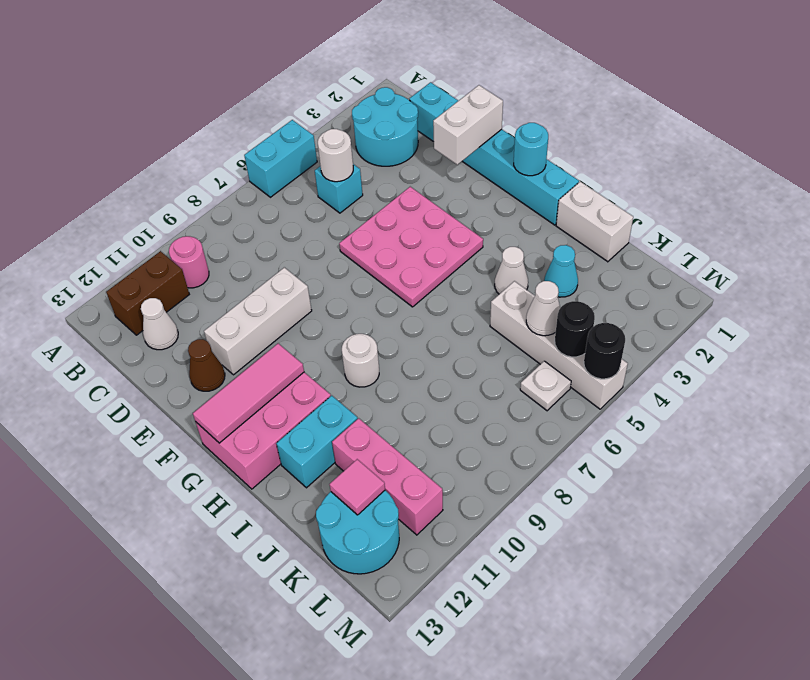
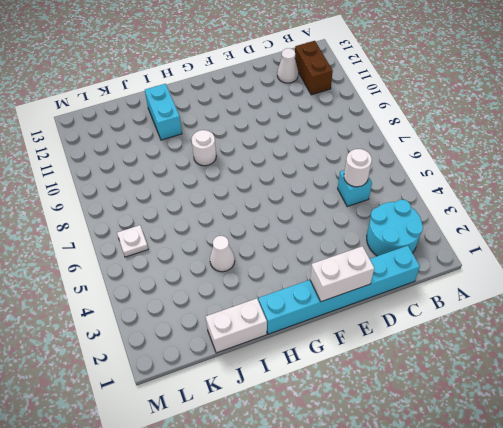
white brick E1:F1 level 2 -> white brick E1:E2 level 2
none -> cyan brick A5:A6 level 1
none -> pink round brick B10 level 1
none -> pink plate E4:G6 level 1

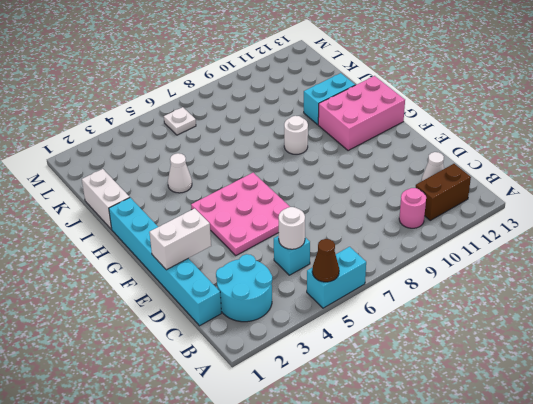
brown cone A5 level 2 -> brown cone E12 level 1
none -> white brick E9:E11 level 1
none -> cyan cone J3 level 1
none -> white brick J5:M5 level 1

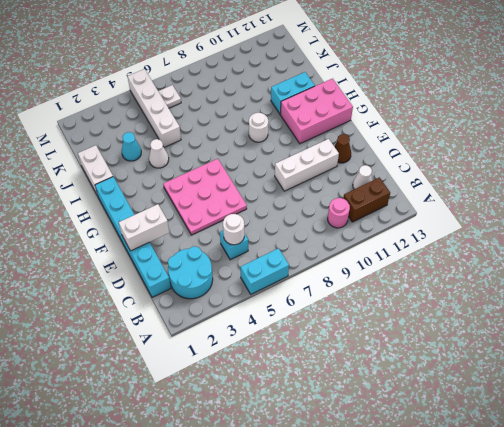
none -> pink brick J11:L11 level 1
none -> cyan round brick K12:L13 level 1
none -> cyan round brick G1 level 2

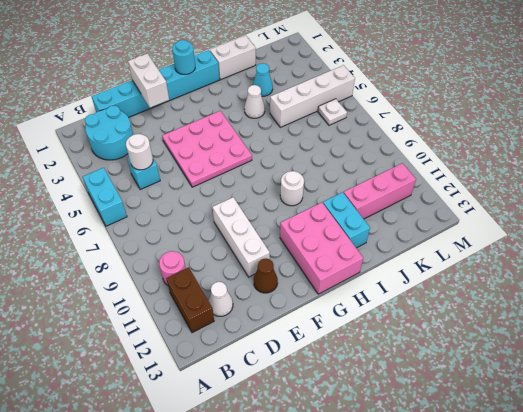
none -> cyan round brick K12:L13 level 1
none -> pink tile G11:G13 level 2
none -> white cone K5 level 2

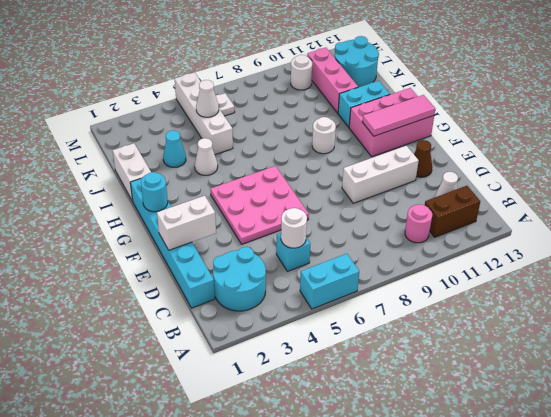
white round brick L10 level 1 -> none
none -> pink tile K12 level 2
none -> black round brick L5 level 2
none -> black round brick M5 level 2

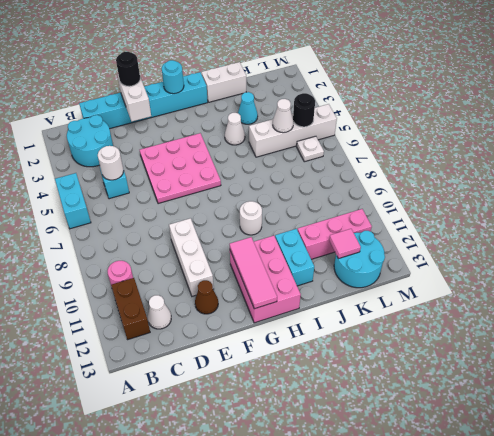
black round brick E1 level 3 -> black round brick M5 level 2

